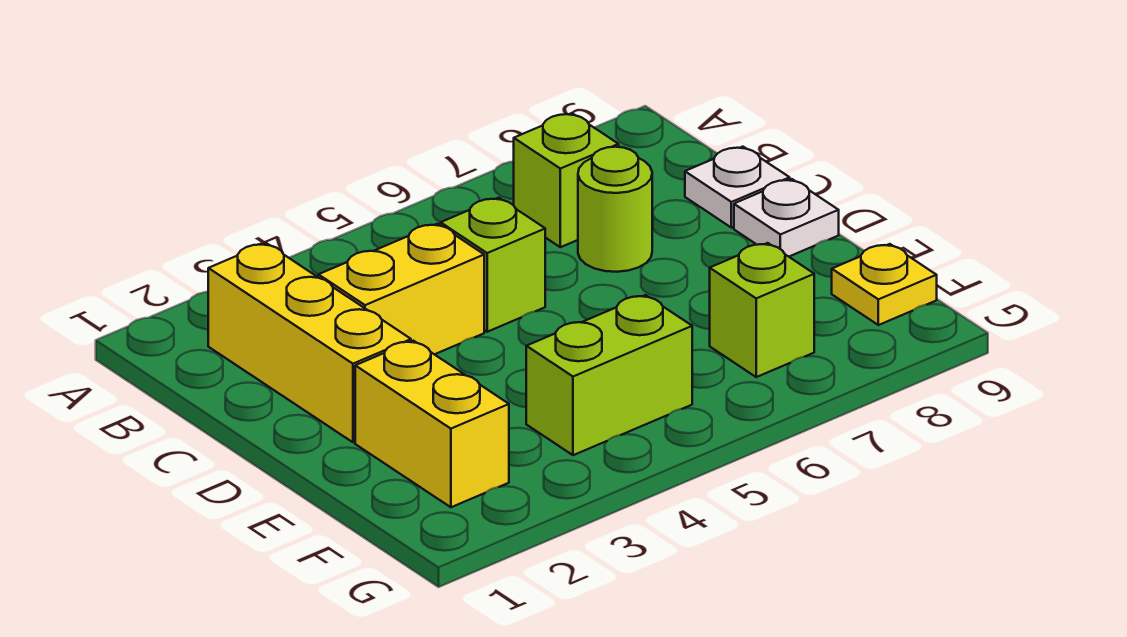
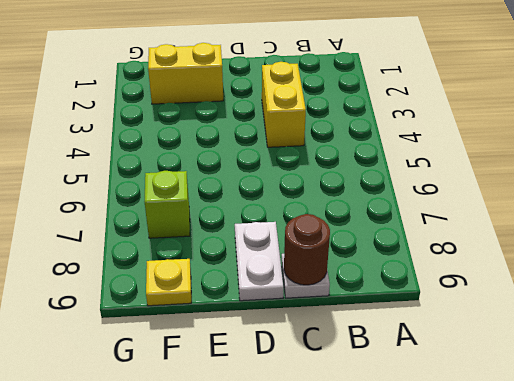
brown round brick C9 level 2 -> none
white plate D8:D9 level 1 -> white plate D9 level 1
none -> yellow brick B2:D2 level 1
none -> lime brick B7 level 1

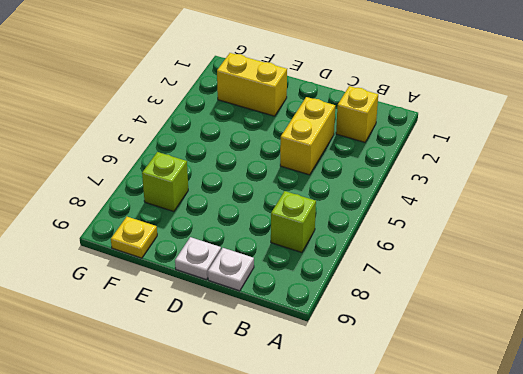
yellow brick B2 level 1 -> yellow brick B2:D2 level 1
none -> lime brick C5 level 1
none -> lime round brick C7 level 1

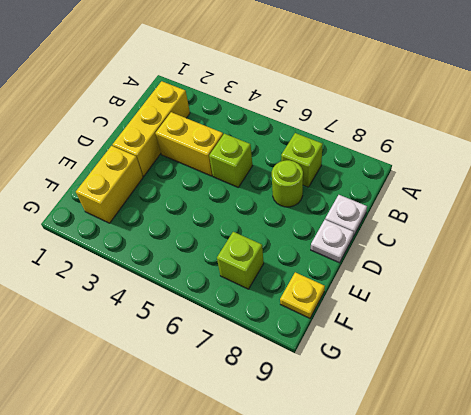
none -> lime brick F4:F5 level 1

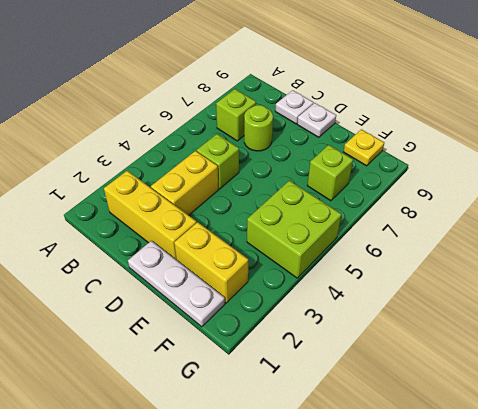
white plate D1:F1 level 1 -> none
lime brick F4:G5 level 1 -> lime brick F4:F5 level 1

